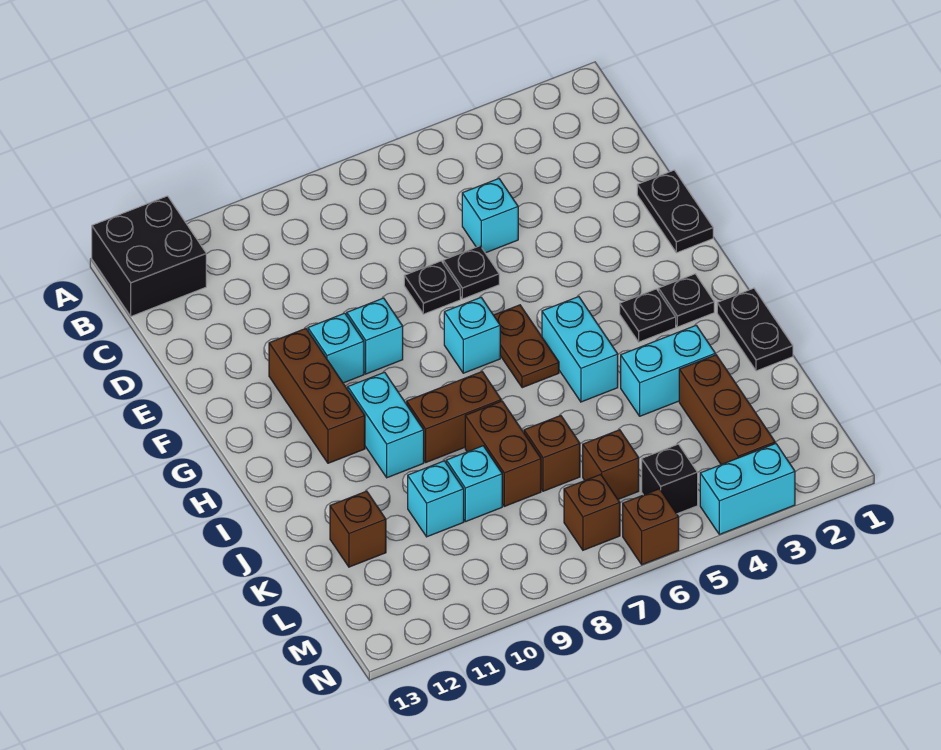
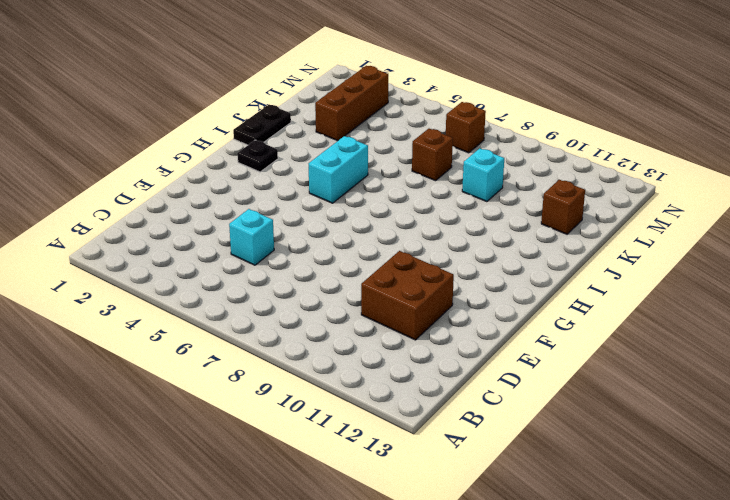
brown brick D10:E11 level 1 -> none
none -> black brick A12:B13 level 1
none -> black plate E1:F1 level 1
none -> black plate E6 level 1

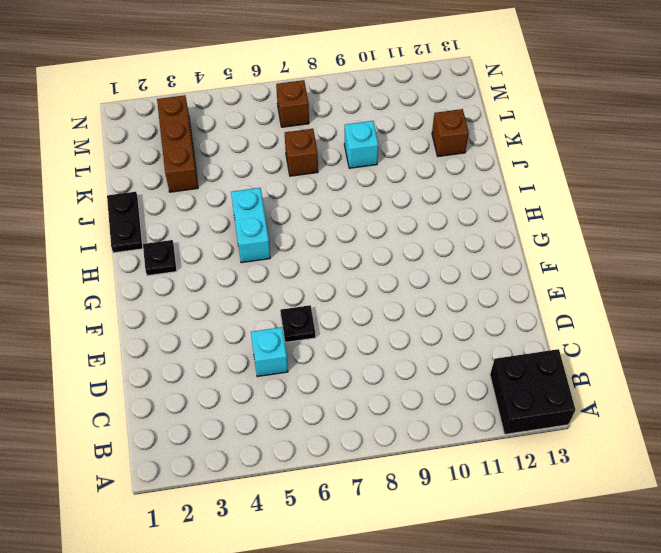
none -> black plate E1:F1 level 1
none -> black plate E7 level 1
none -> cyan brick F9 level 1

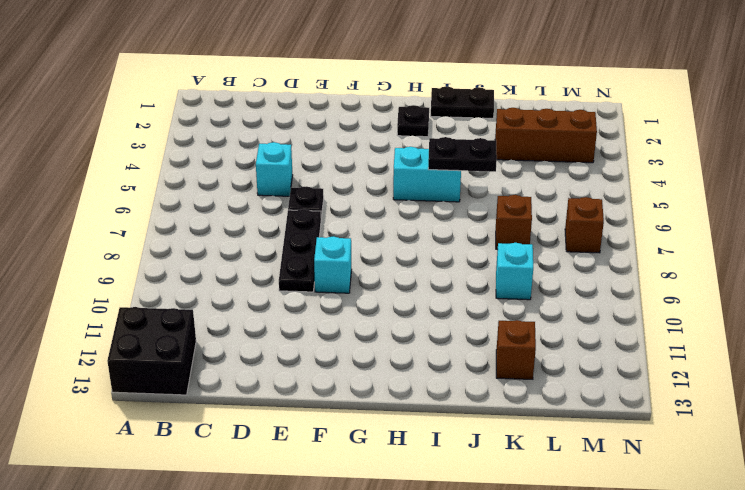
black plate E7:E9 level 1 -> black plate E7 level 1
black plate I5:J5 level 2 -> black plate E1:F1 level 1
none -> cyan brick F10 level 1
none -> brown brick F11:H11 level 1
none -> brown plate G6:H6 level 1

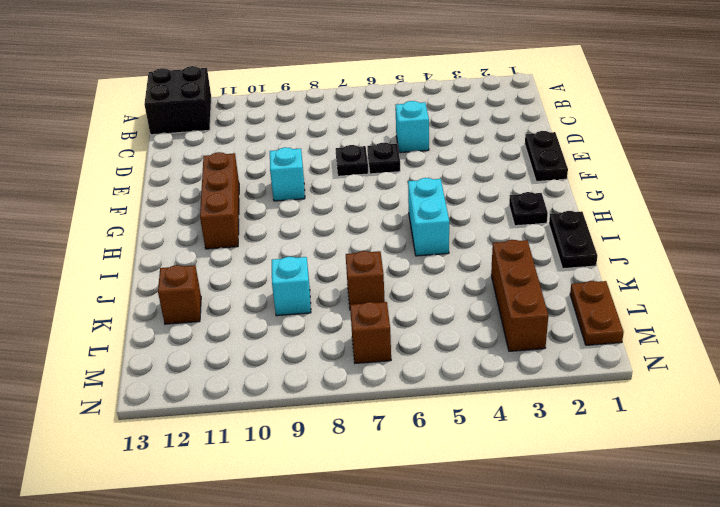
brown plate L1:M1 level 1 -> brown plate G6:H6 level 1
none -> cyan brick F10 level 1
none -> cyan brick G7 level 1
none -> black plate H3 level 1

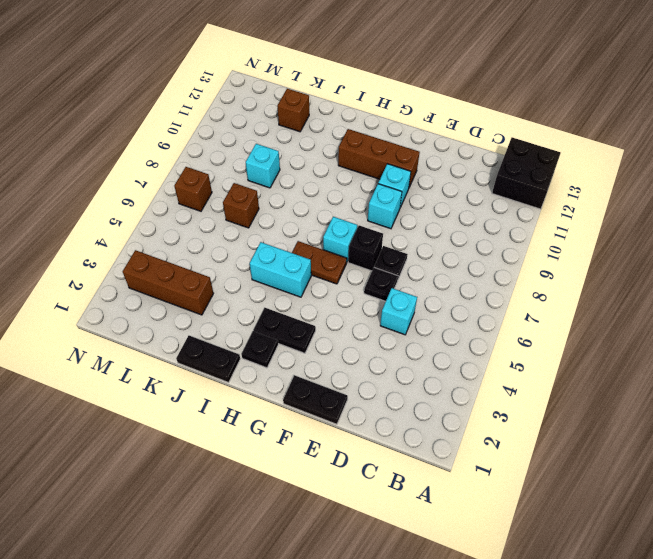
black brick F7 level 1 -> black brick M5 level 1
black plate G3:H3 level 1 -> black plate H3 level 1
none -> cyan brick H10:I10 level 1
none -> brown brick I8:I9 level 1
none -> cyan brick J3:J4 level 1

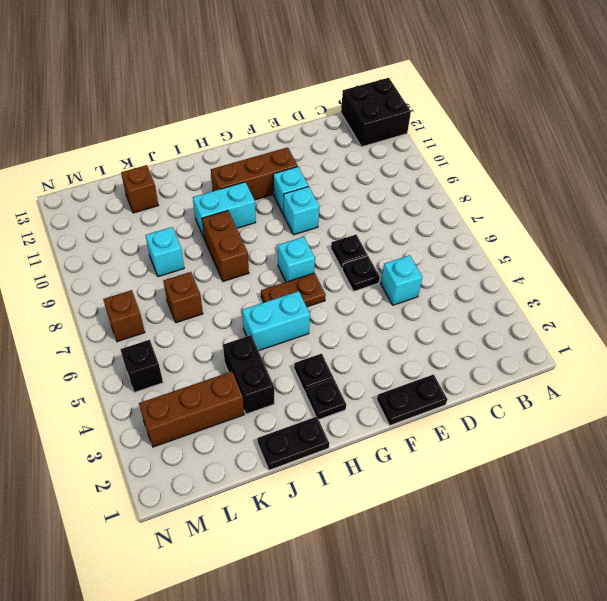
black brick J3:J4 level 1 -> cyan brick J3:J4 level 1
none -> brown brick J8:K8 level 1
none -> cyan brick K10 level 1
none -> brown brick L6 level 1

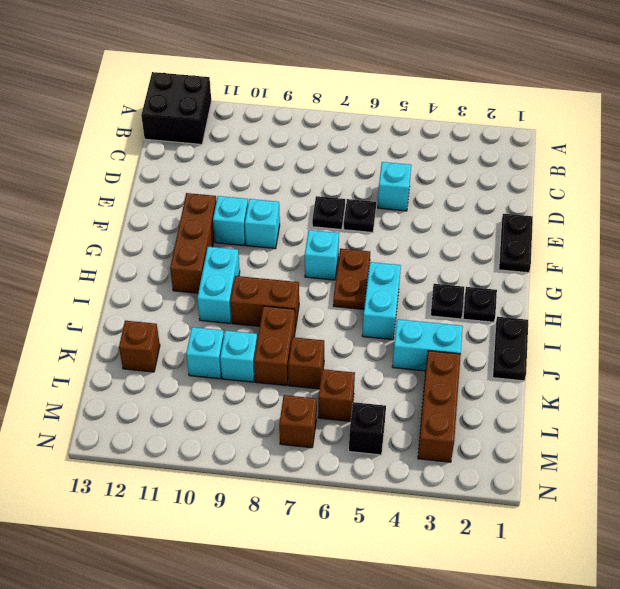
none -> cyan brick N3:N4 level 1
none -> brown brick N6 level 1

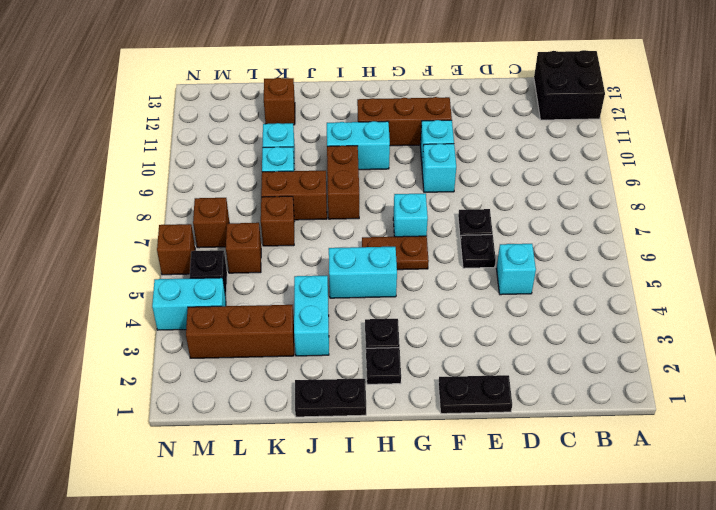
cyan brick M4:N4 level 1 -> cyan brick N3:N4 level 1

